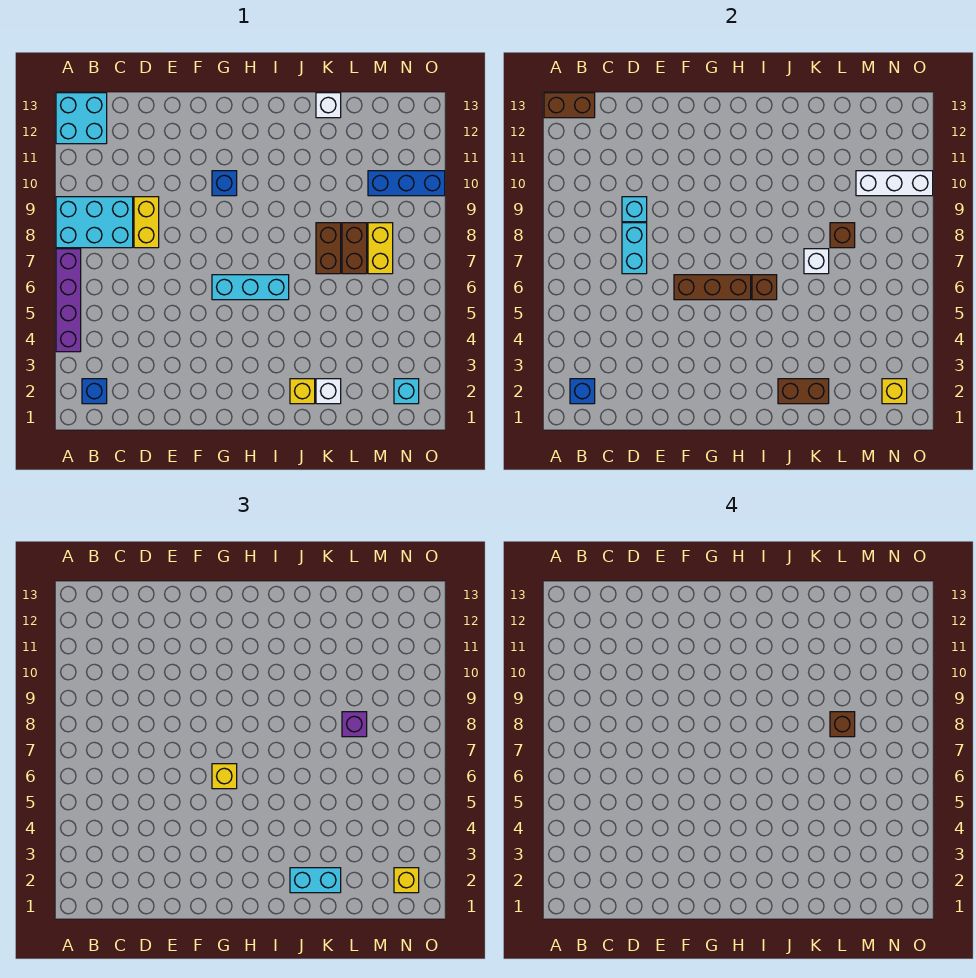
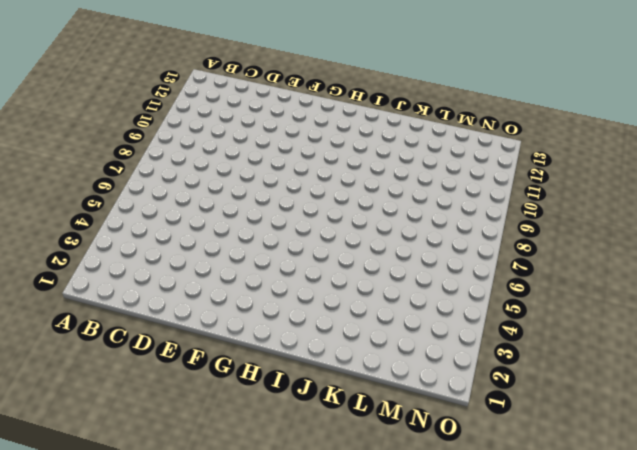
none -> purple brick A4:A7 level 1
none -> cyan brick A8:C9 level 1
none -> cyan brick A12:B13 level 1
none -> blue brick B2 level 1

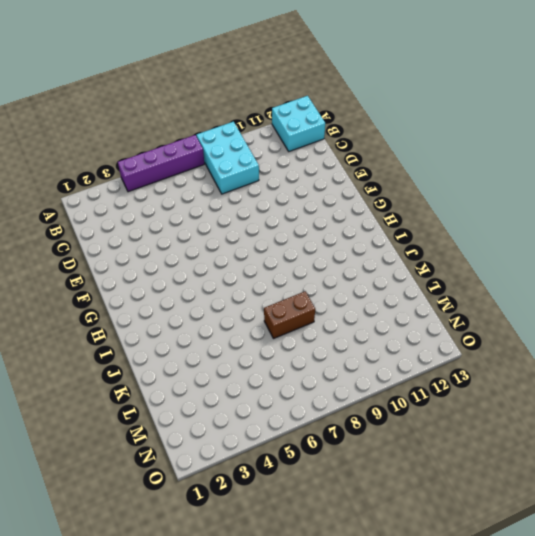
none -> blue brick B2 level 1
none -> yellow brick D8:D9 level 1
none -> cyan brick G6:I6 level 1
none -> blue brick G10 level 1

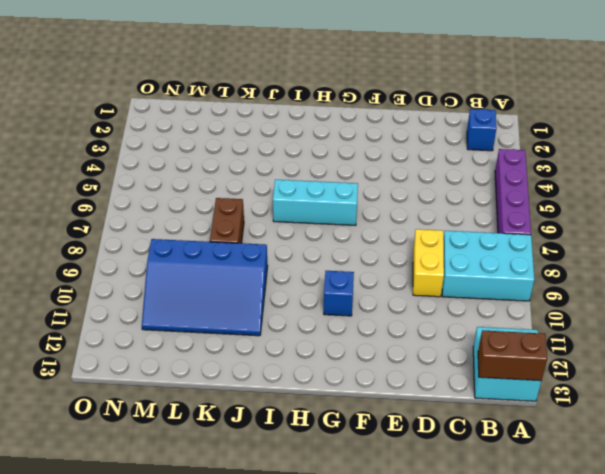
blue slope J9:M11 level 1 top 9 -> blue brick M10:O10 level 1
none -> yellow brick J2 level 1
none -> white brick K2 level 1
none -> white brick K13 level 1
none -> brown brick L7:L8 level 1

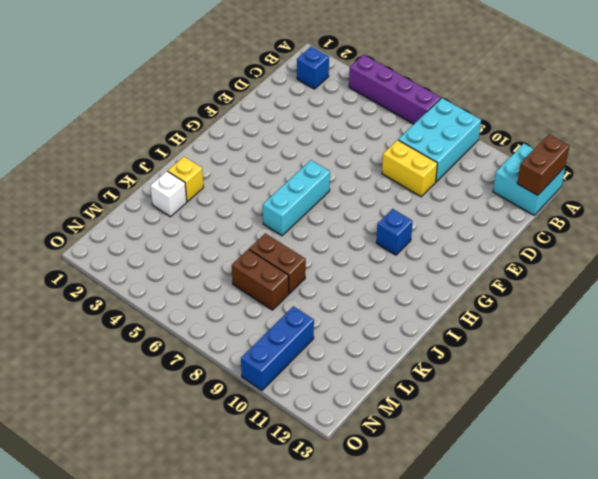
none -> white brick K13 level 1
none -> yellow brick M7:M8 level 1
none -> cyan brick N2 level 1
none -> blue brick B2 level 2

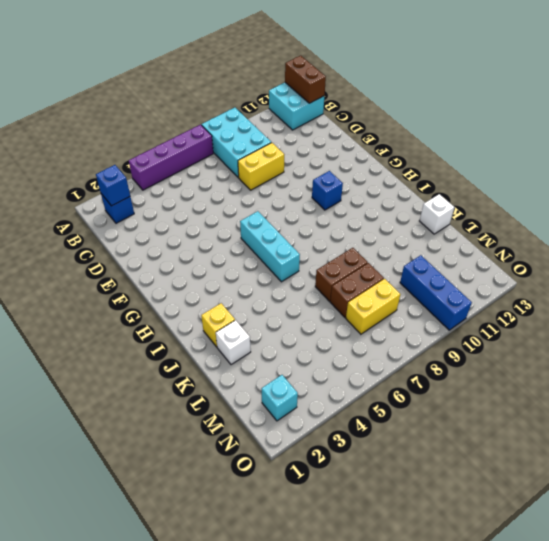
none -> cyan brick D7:D8 level 2
none -> cyan brick D9 level 2
none -> brown brick F6:H6 level 2
none -> brown brick I6 level 2

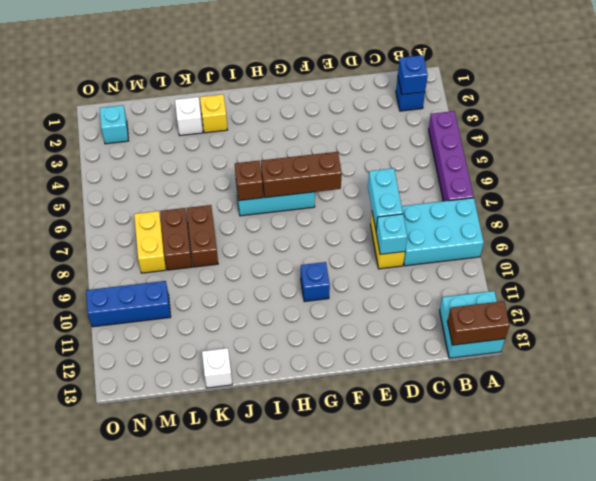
none -> brown brick J2:K2 level 2
none -> white brick K7 level 2
none -> brown brick L8 level 2
none -> white brick M10:O10 level 2

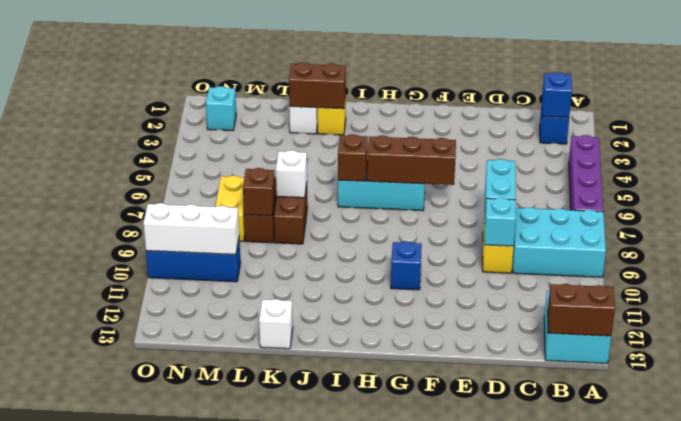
none -> yellow brick N2 level 2
none -> yellow brick G6 level 3
none -> cyan brick J2:K2 level 3
none -> purple brick L8 level 3

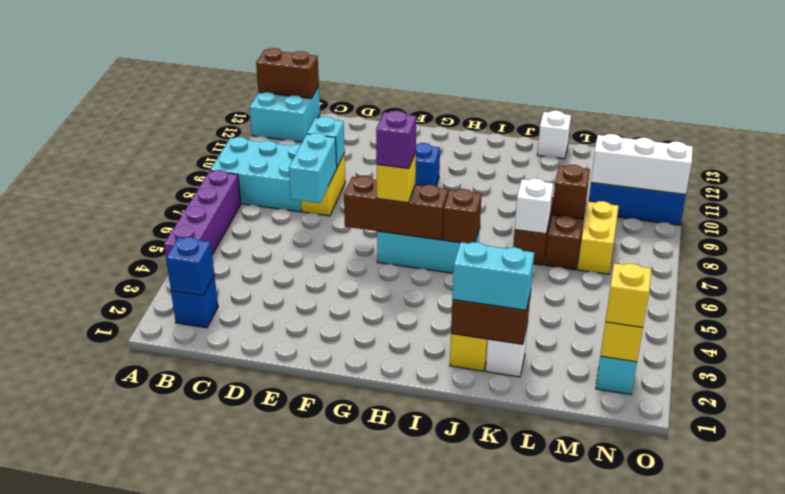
purple brick G6 level 4 -> purple brick L8 level 3
none -> brown brick L8 level 4

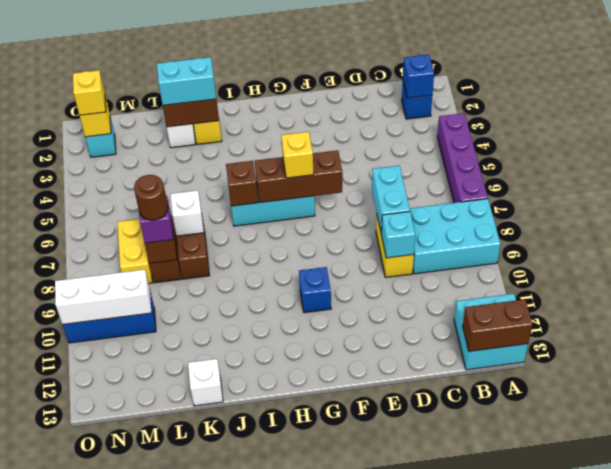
brown round brick L8 level 4 -> brown brick L8 level 4

